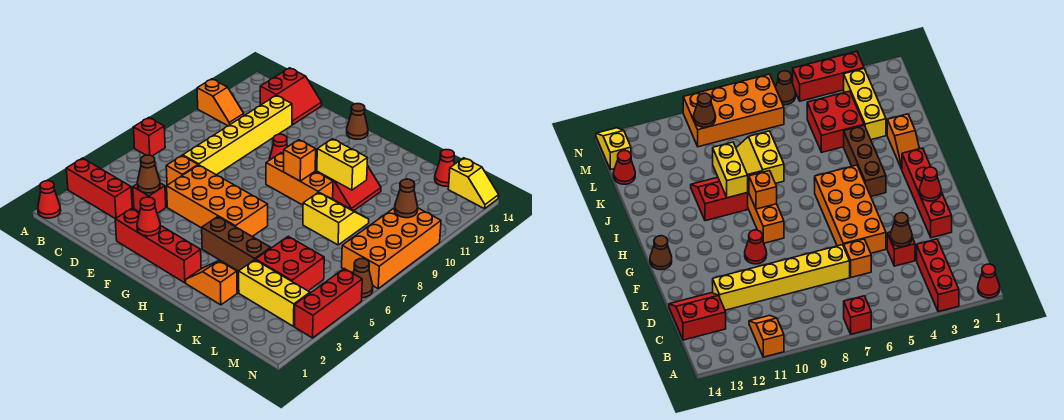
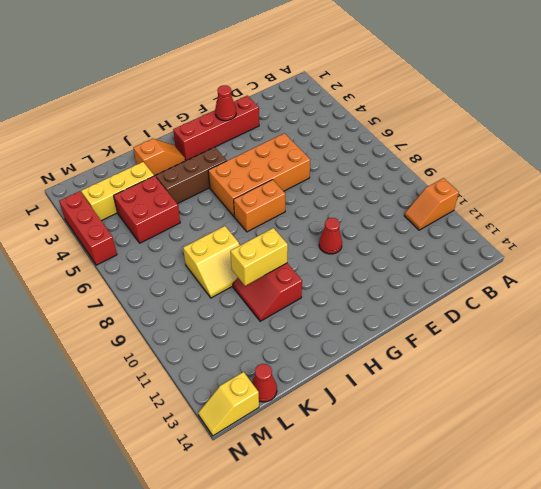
orange brick G7:H7 level 1 -> none
none -> red cone A1 level 1
none -> red brick A3:C3 level 1
none -> red brick A7 level 1

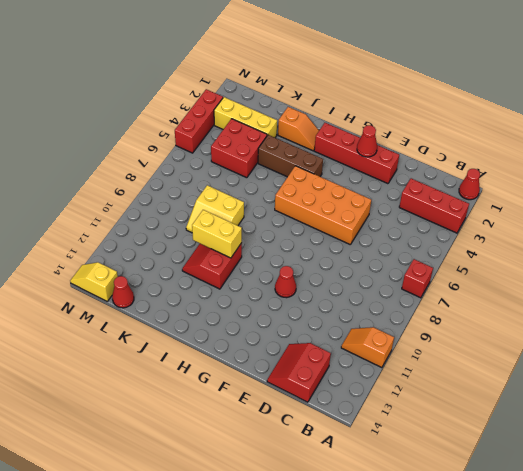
none -> red brick D4 level 1
none -> orange brick D6 level 1
none -> yellow brick D7:D12 level 1

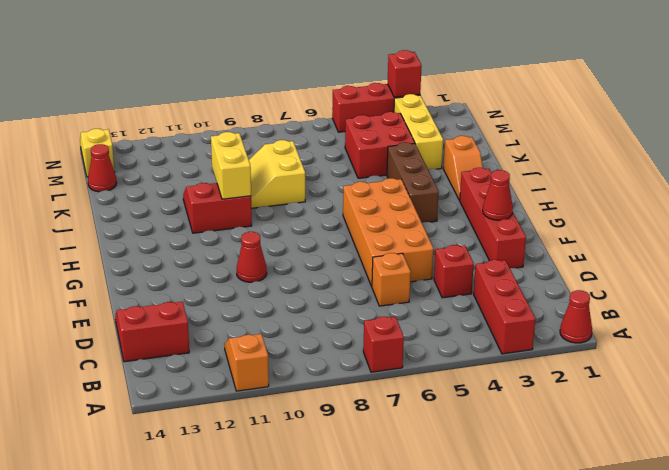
red brick N3 level 2 -> none
none -> yellow brick D7:D12 level 1
none -> orange brick G9:I9 level 1
none -> brown cone G14 level 1

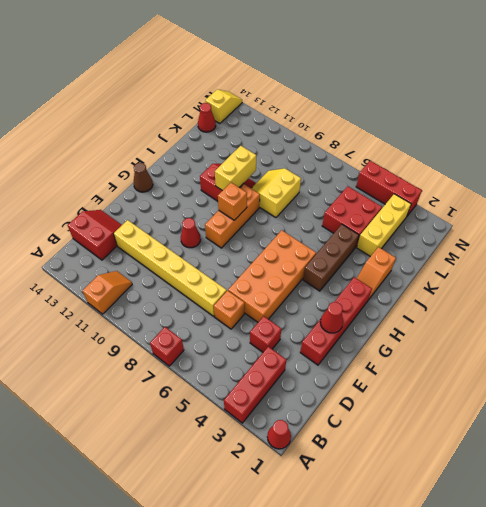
none -> orange brick M7:N10 level 1
none -> brown cone N6 level 1
none -> brown cone D4 level 2

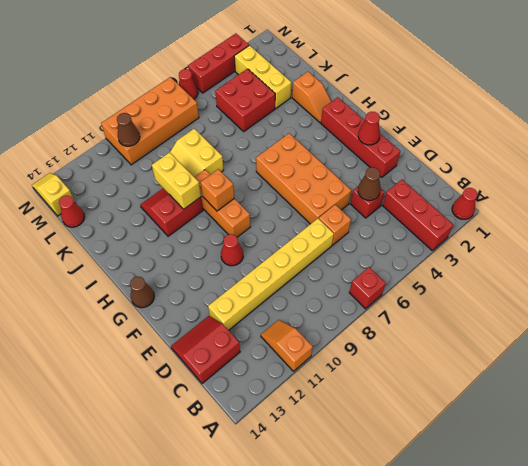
red cone N6 level 1 -> brown cone N6 level 1
none -> brown brick H4:J4 level 1

